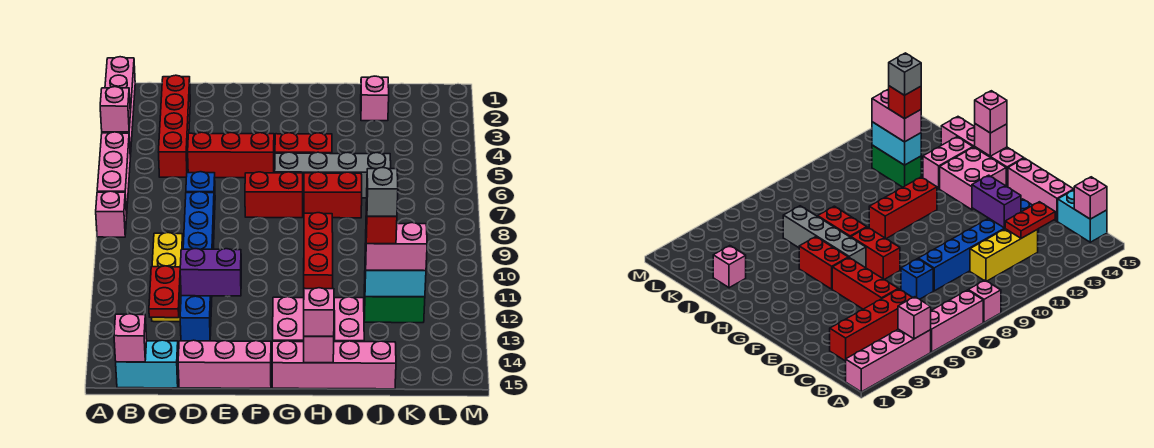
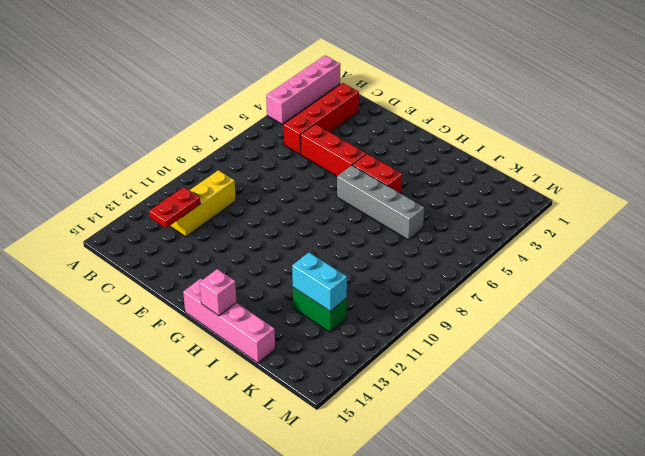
none -> pink brick A5:A7 level 1
none -> pink brick A8 level 1
none -> cyan brick B15:C15 level 1
none -> blue brick D7 level 1

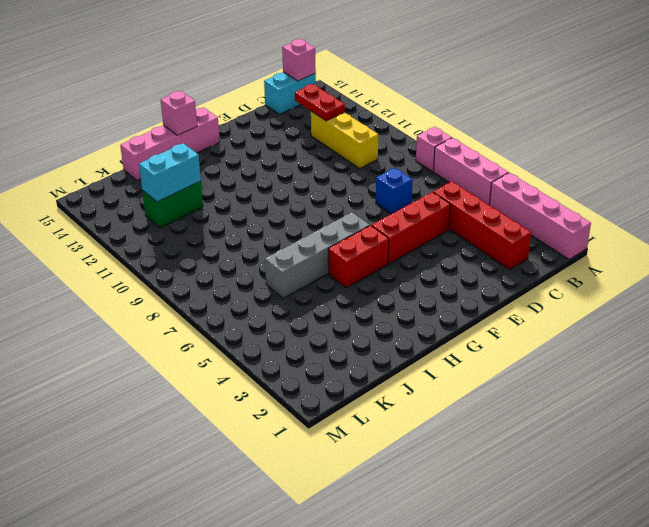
none -> blue brick D8:D13 level 1
none -> pink brick D15:F15 level 1
none -> red brick F7:G7 level 1
none -> pink brick G13:H14 level 1

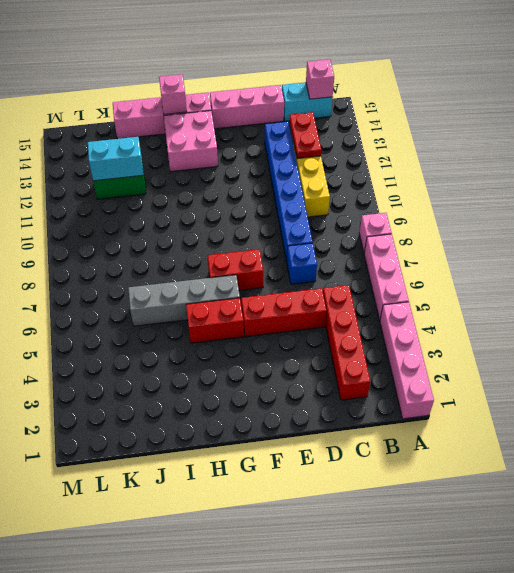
none -> red brick H7:I7 level 1
none -> red brick H9:H11 level 1
none -> pink brick I13:I14 level 1
none -> pink brick J2 level 1

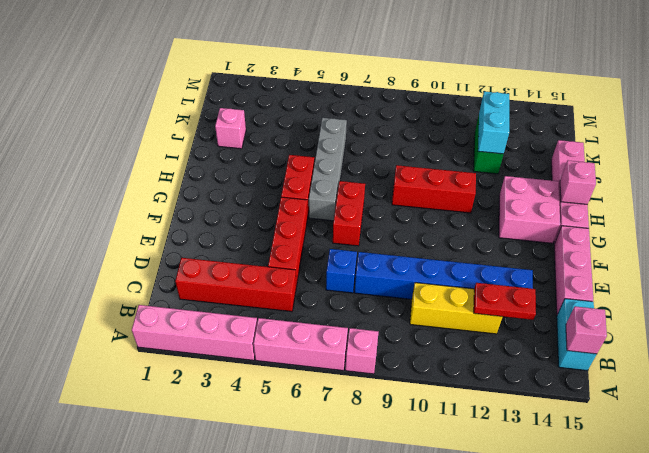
none -> red brick H7:I7 level 1
none -> pink brick I13:I14 level 1
none -> pink brick A4 level 2
none -> purple brick D12:E12 level 2

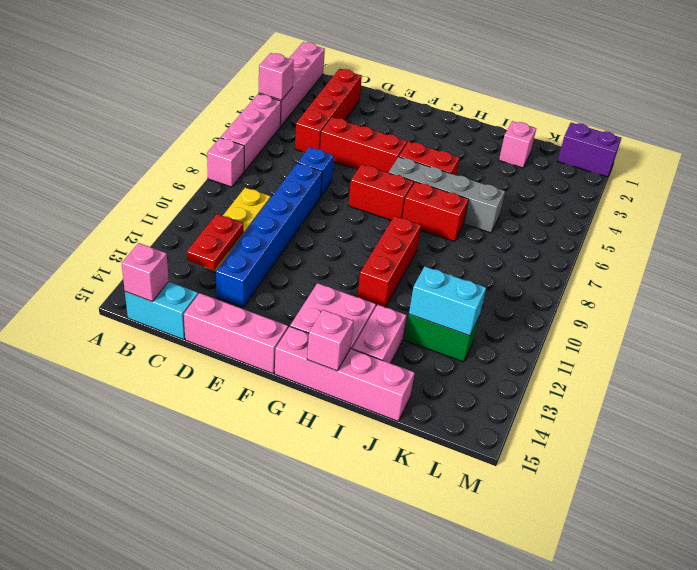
purple brick L1:M1 level 1 -> purple brick D12:E12 level 2
none -> pink brick H15 level 3
none -> pink brick J12:K12 level 3
none -> red brick J12 level 4
none -> grey brick J12 level 5

